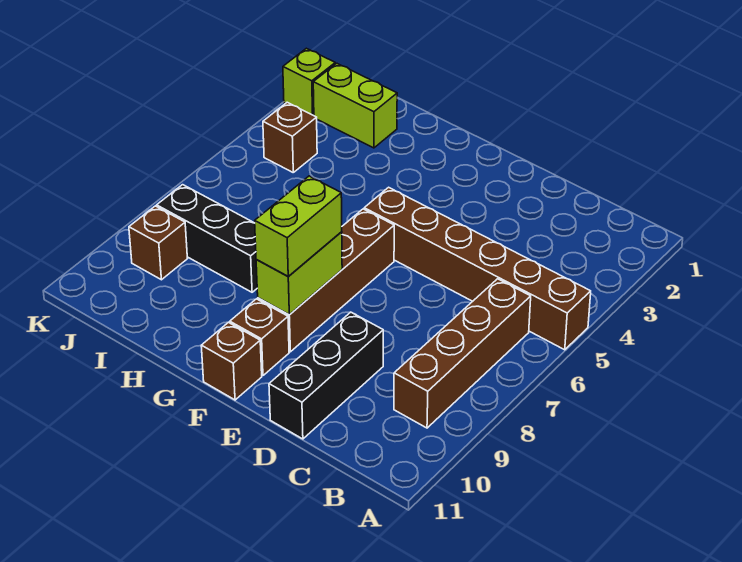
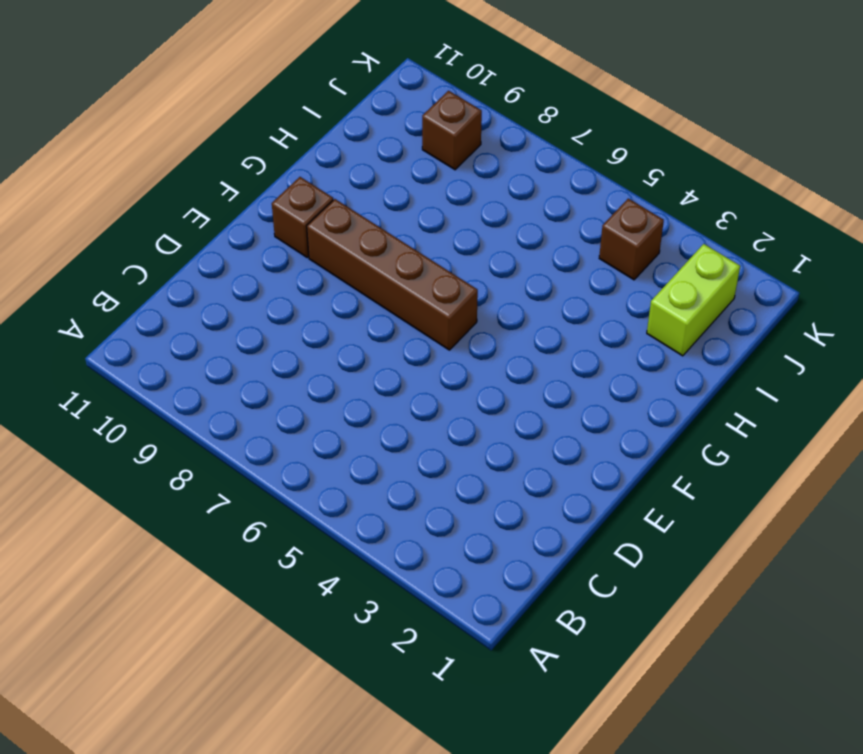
none -> brown brick A5:F5 level 1
none -> brown brick B6:B9 level 1
none -> black brick D9:D11 level 1

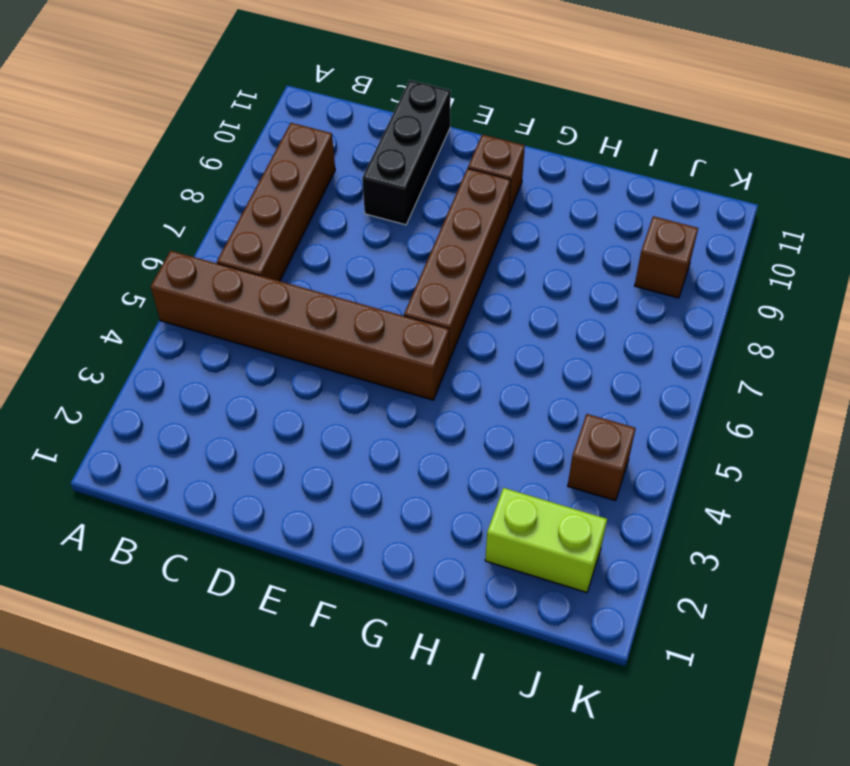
none -> brown brick F11 level 1
none -> black brick H8:J8 level 1
none -> lime brick K2 level 1

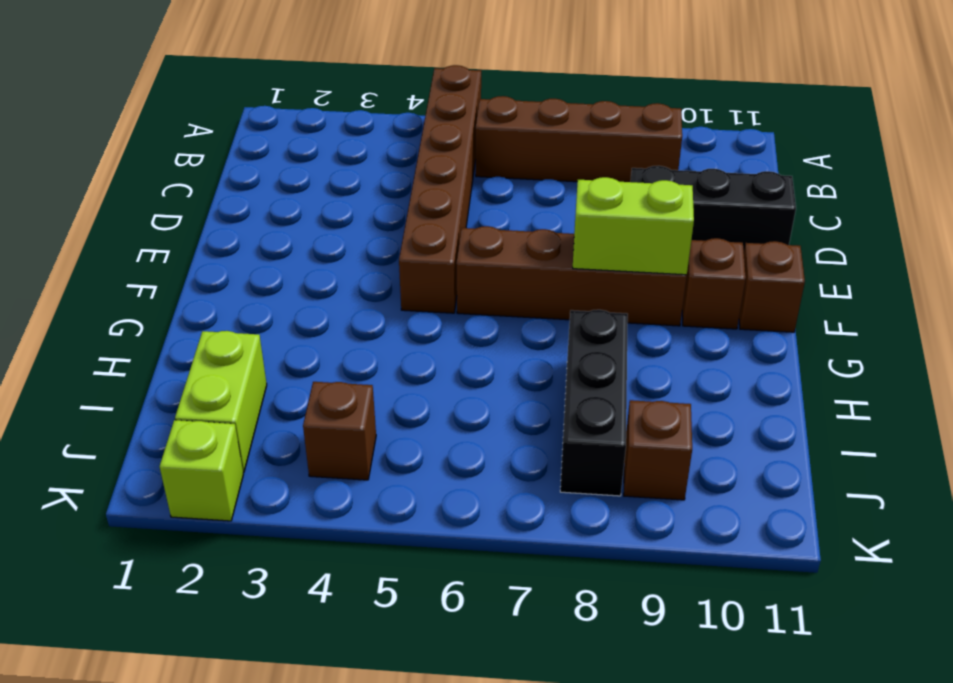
none -> lime brick F8:F9 level 3

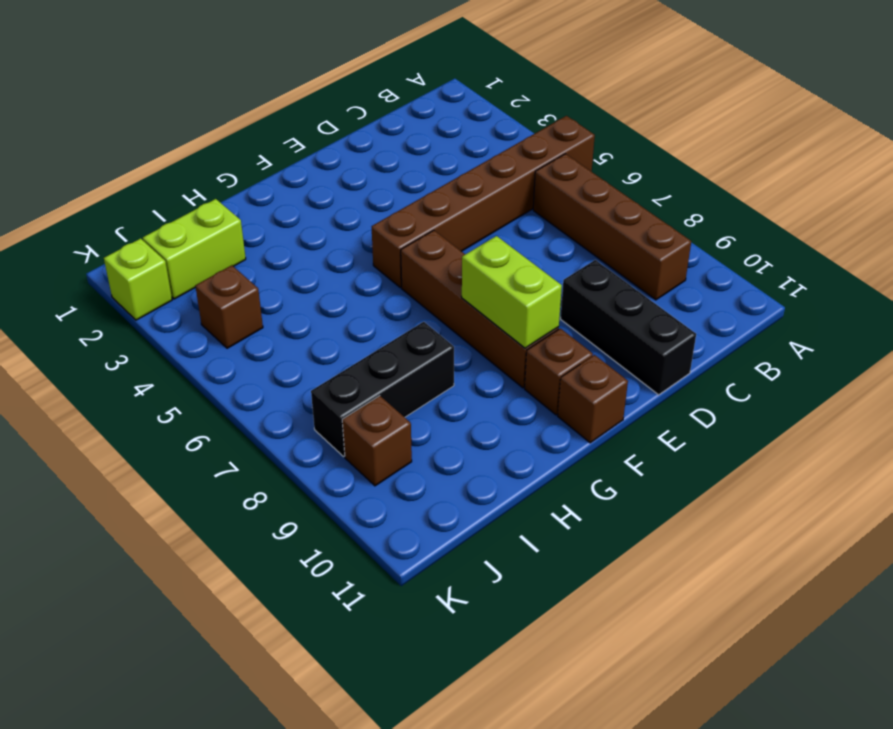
none -> lime brick F8:F9 level 3

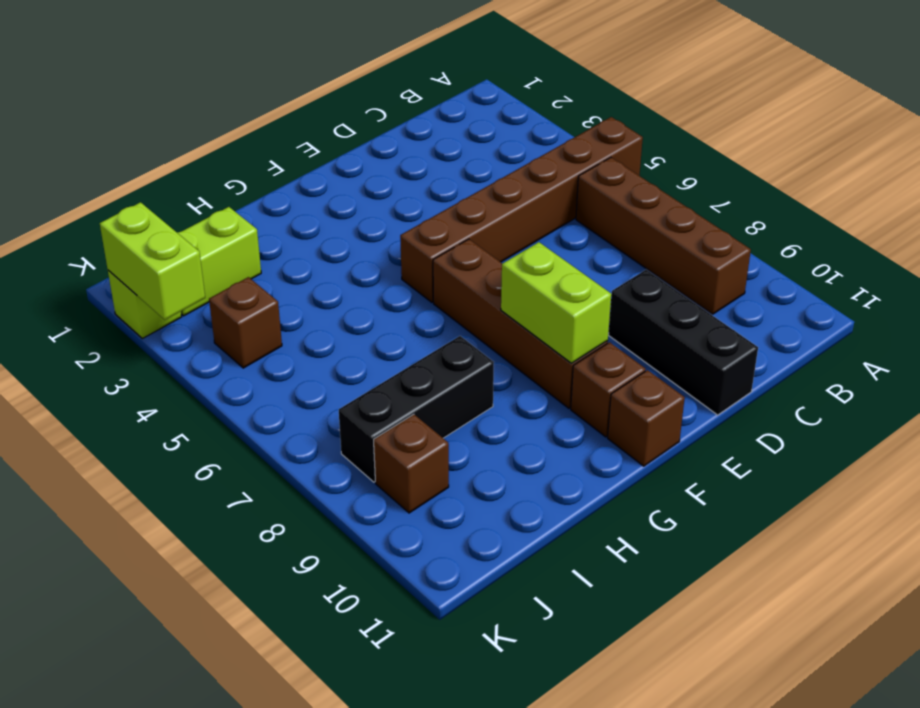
lime brick K2:K3 level 2 -> lime brick F8:F9 level 3

